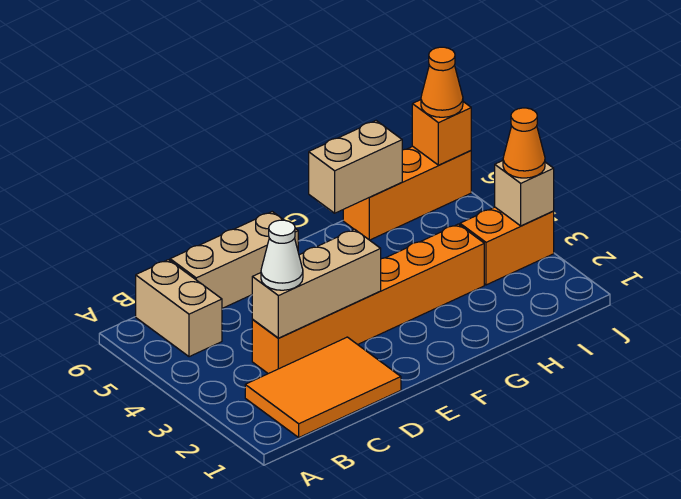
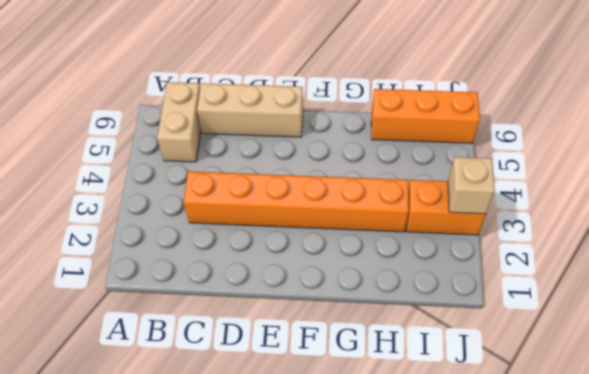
none -> orange tile B1:D2 level 1
none -> tan brick C3:E3 level 2
none -> tan brick G6:H6 level 2

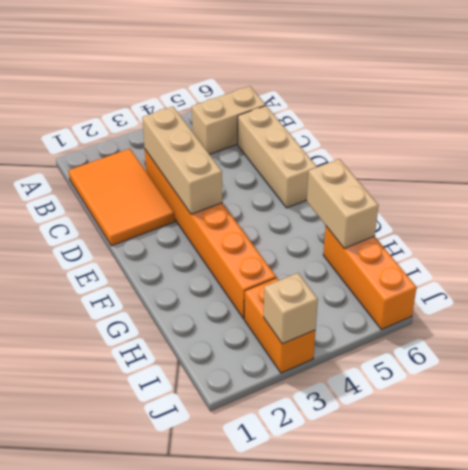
none -> orange brick J6 level 2
none -> white cone C3 level 3
none -> orange cone J3 level 3

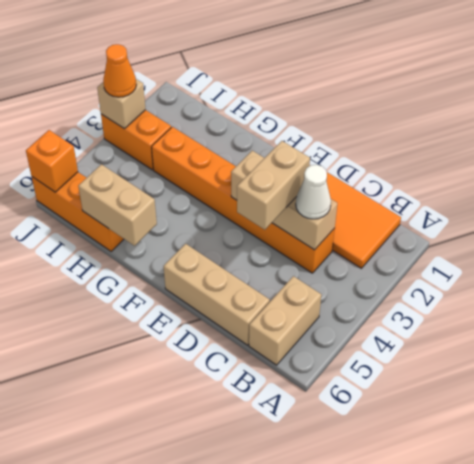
tan brick D3:D4 level 3 -> none
none -> orange cone J6 level 3

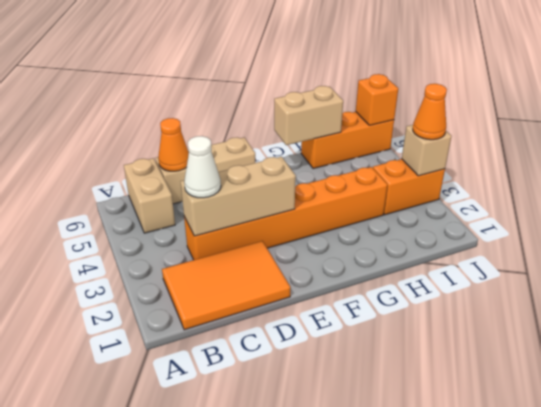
orange cone C6 level 2 -> orange cone J6 level 3

